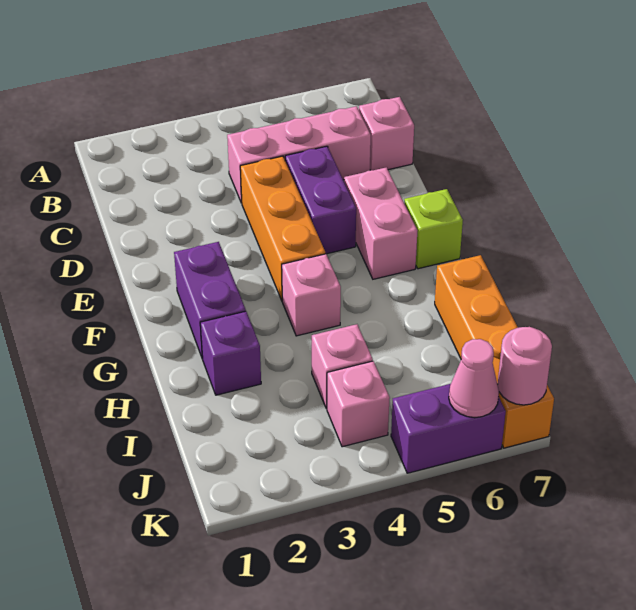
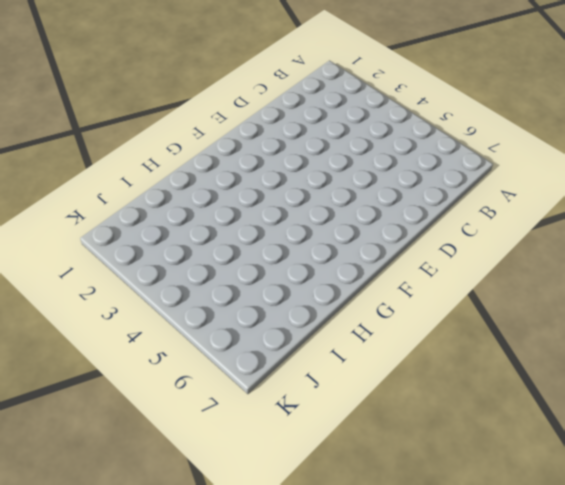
none -> pink brick C4:C6 level 1
none -> pink brick C7 level 1
none -> orange brick D4:F4 level 1

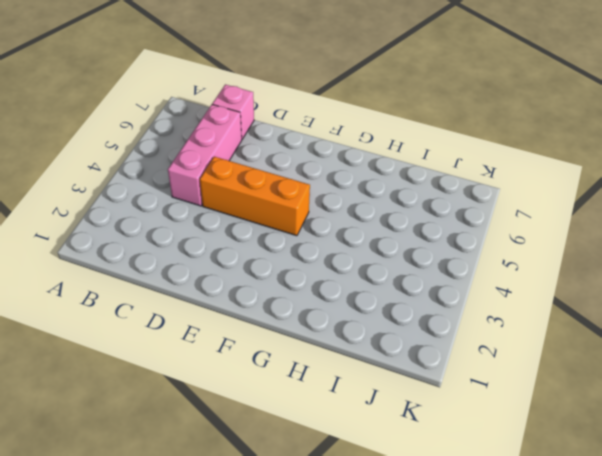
none -> purple brick D5:E5 level 1
none -> pink brick E6:F6 level 1
none -> purple brick F2:G2 level 1

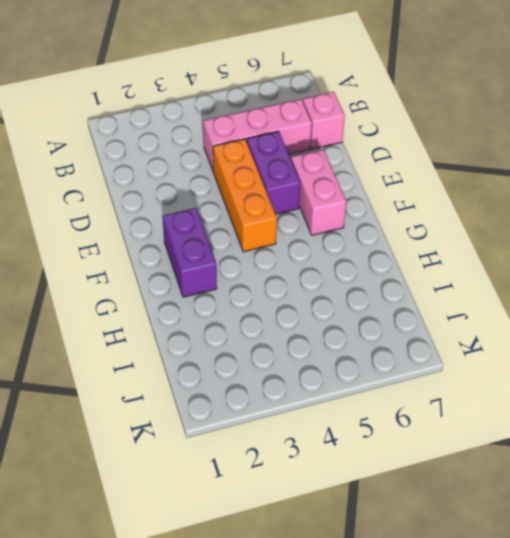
none -> lime brick F7 level 1
none -> pink brick G4 level 1
none -> purple brick H2 level 1

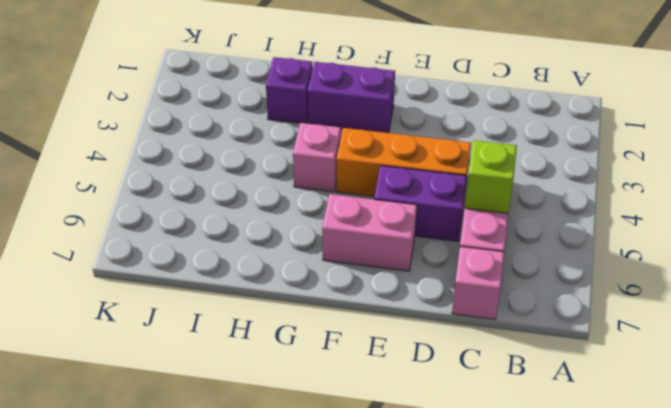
lime brick C5 level 2 -> lime brick F7 level 1
none -> orange brick H7:K7 level 1
none -> pink brick I4 level 1
none -> pink brick J4 level 1

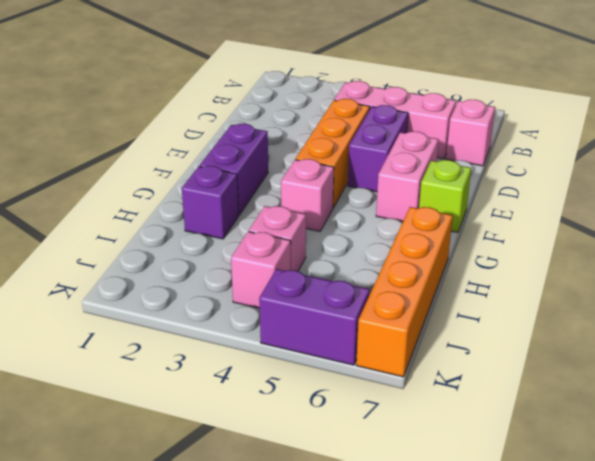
none -> pink cone K6 level 2
none -> pink round brick K7 level 2

